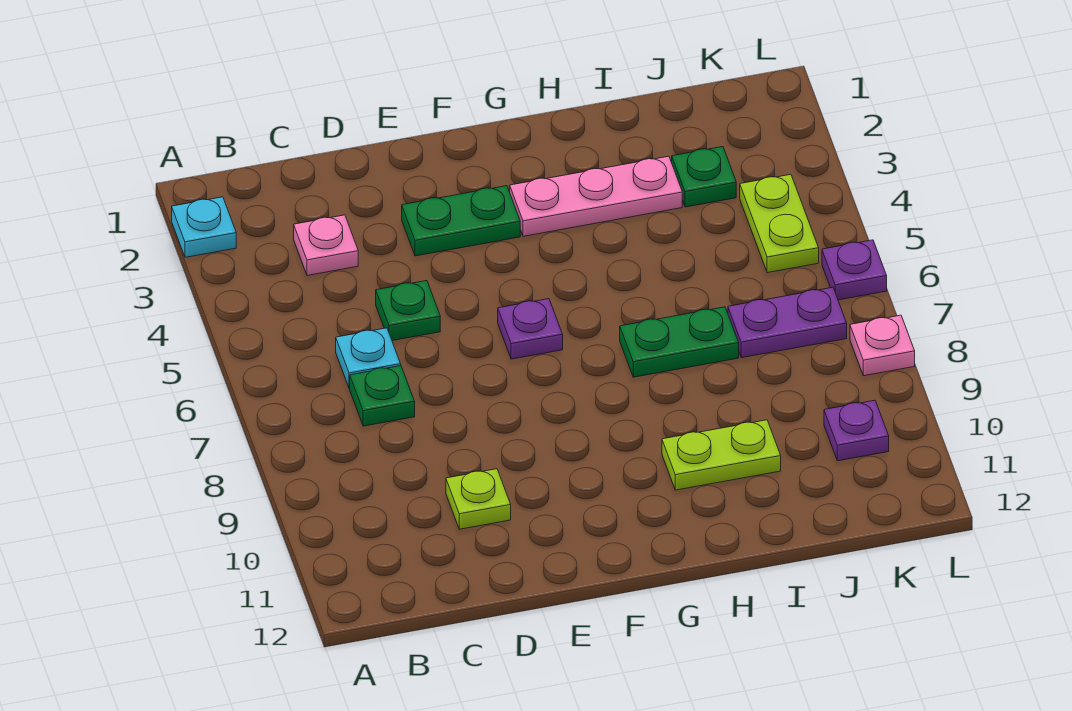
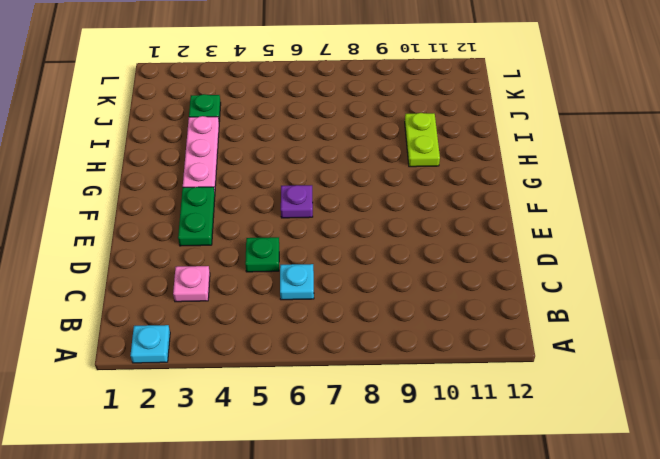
none -> green plate C7 level 1
none -> lime plate D10 level 1
none -> green plate H7:I7 level 1

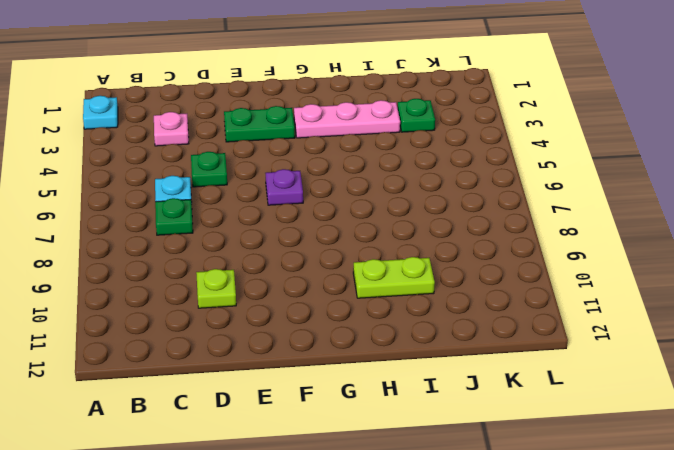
none -> green plate H7:I7 level 1
none -> purple plate J7:K7 level 1
none -> lime plate K4:K5 level 1

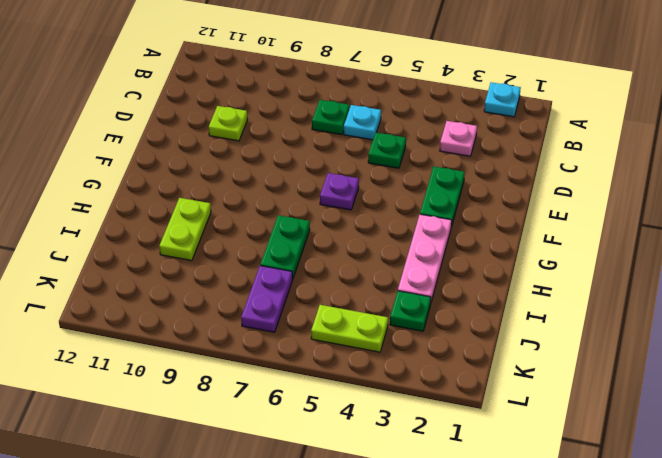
none -> purple plate K10 level 1
none -> purple plate L6 level 1
none -> pink plate L8 level 1

